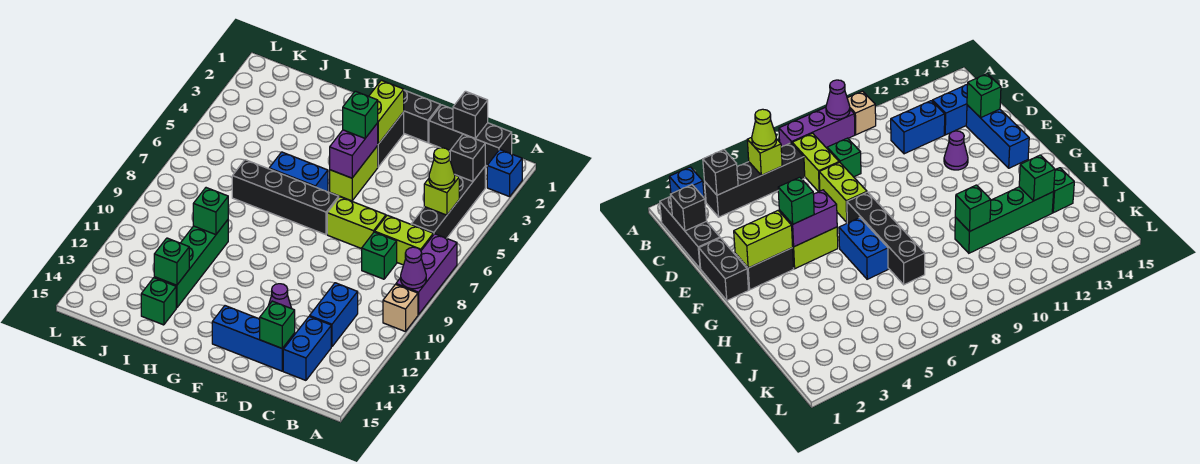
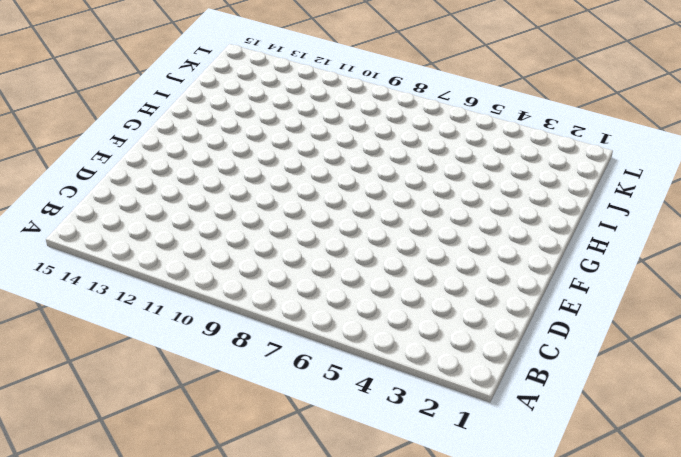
none -> blue brick A2 level 1
none -> purple brick A7:A9 level 1
none -> tan brick A10 level 1
none -> black brick B1:D1 level 1

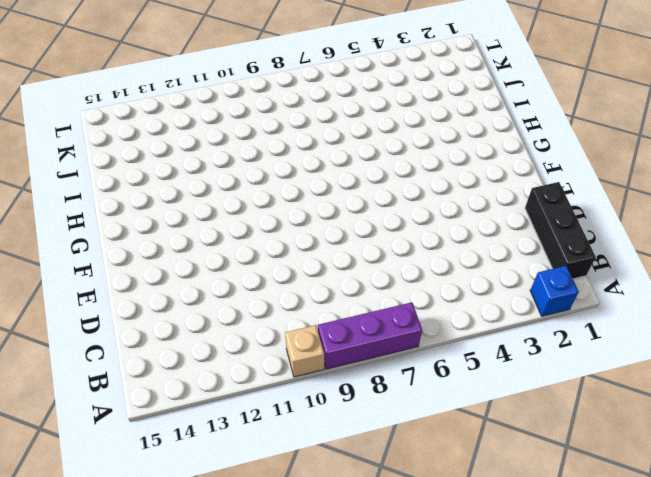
none -> black brick B3:B6 level 1
none -> lime brick B7:C7 level 1
none -> green brick C8 level 1
none -> blue brick C11:C12 level 1

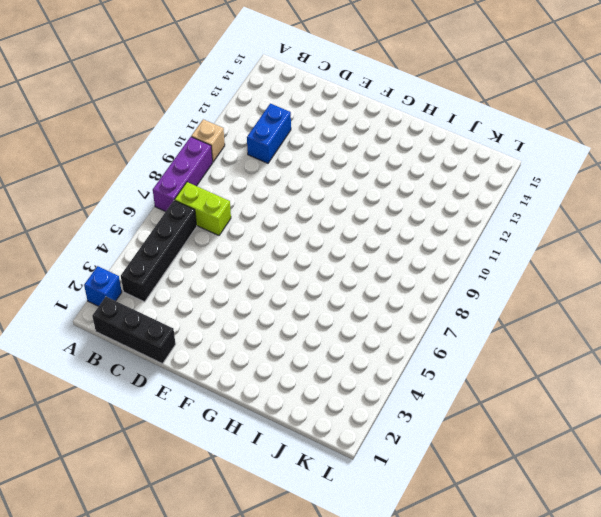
none -> green brick C8 level 1
none -> blue brick C13:C14 level 1
none -> lime brick D7:E7 level 1
none -> blue brick D14:F14 level 1

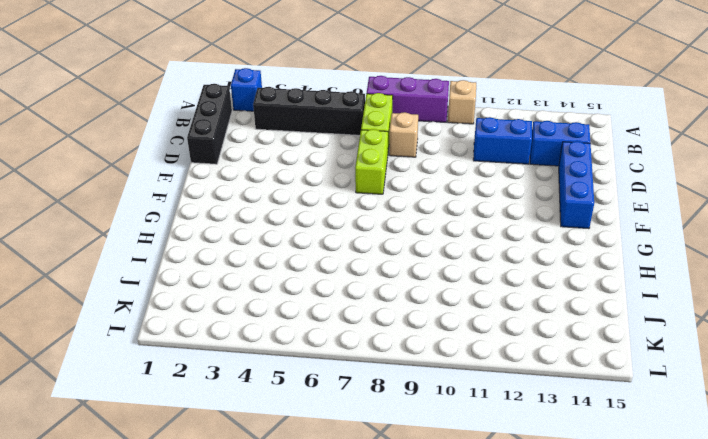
tan brick C8 level 1 -> green brick C8 level 1
none -> black brick E1:F1 level 1
none -> purple cone E12 level 1
none -> black brick F2:F3 level 1
none -> lime brick F4:F5 level 1

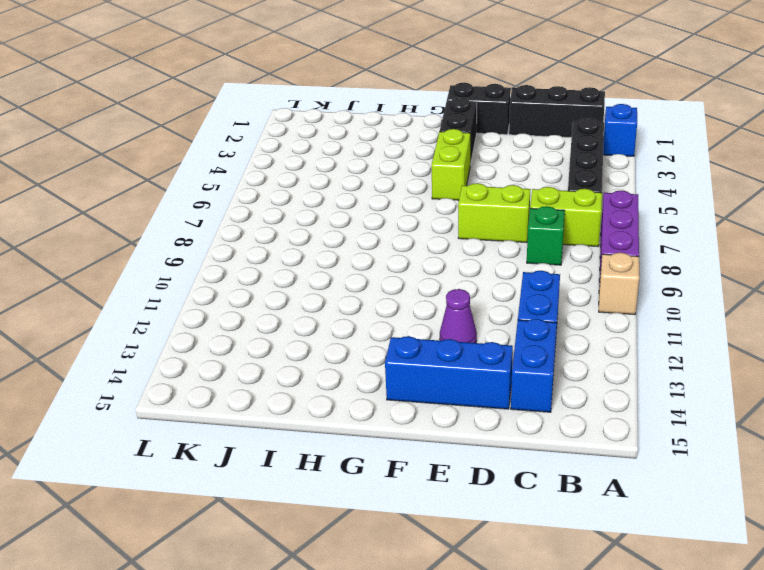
none -> black brick F7:I7 level 1
none -> blue brick G6:H6 level 1
none -> green brick I10:I13 level 1
none -> green brick I14 level 1

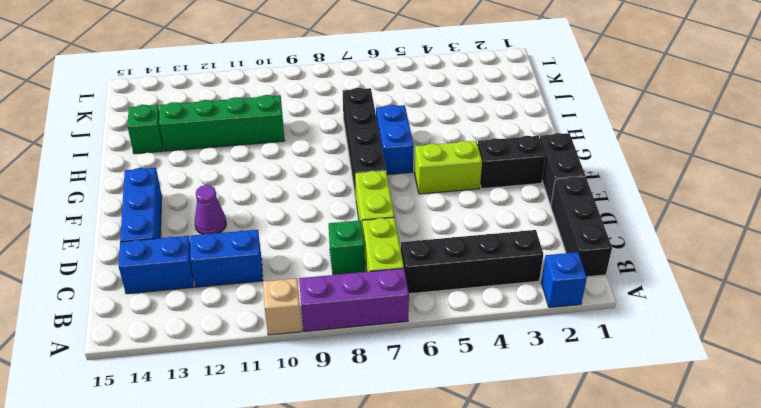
none -> purple cone A9 level 2
none -> black brick B3 level 2
none -> lime brick B5 level 2
none -> black brick C1 level 2

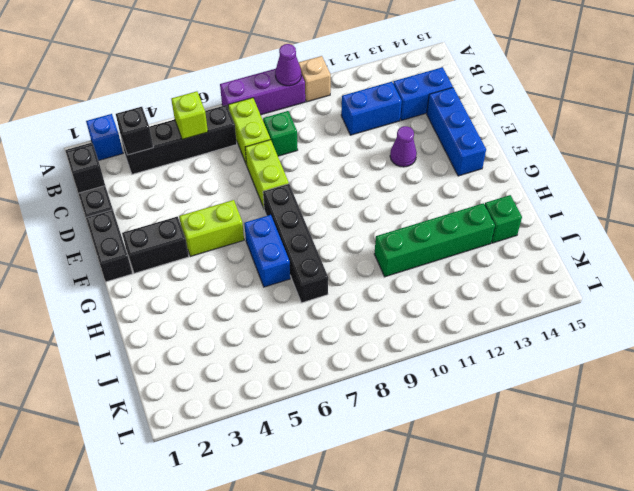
none -> green brick D14 level 2
none -> lime brick F2:F3 level 2
none -> purple brick F4:F5 level 2
none -> green brick I10 level 2

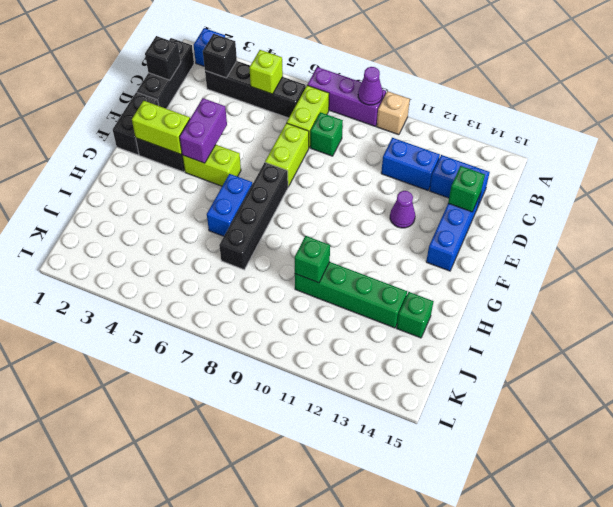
purple brick E4:F4 level 2 -> purple brick F4:F5 level 2
none -> green brick I13 level 2
none -> lime cone B5 level 3
none -> green brick F4 level 3

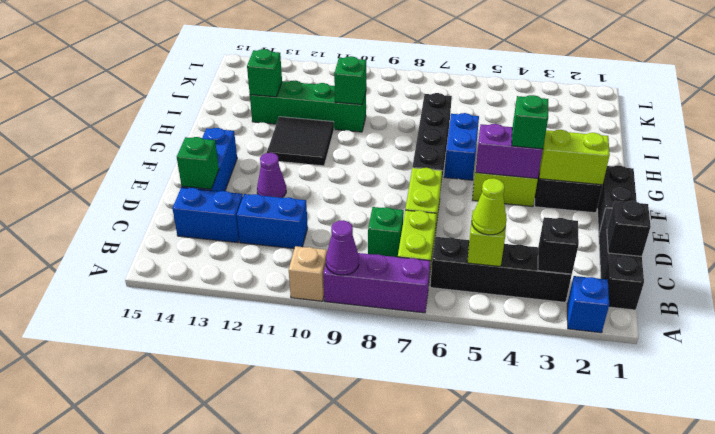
black tile G11:H12 level 1 -> none
none -> green brick I14 level 1

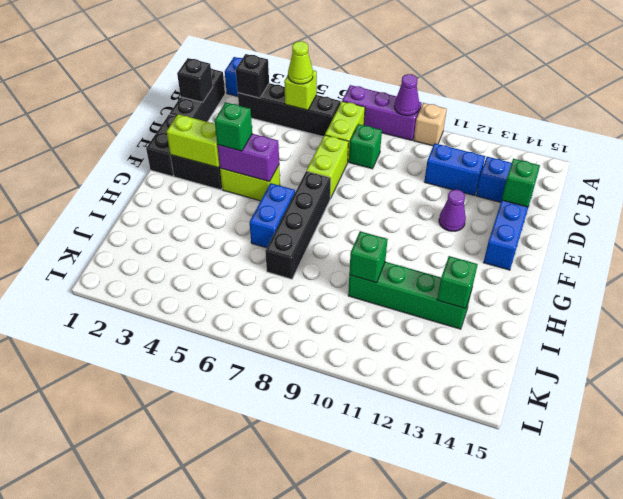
none -> green brick I14 level 1

